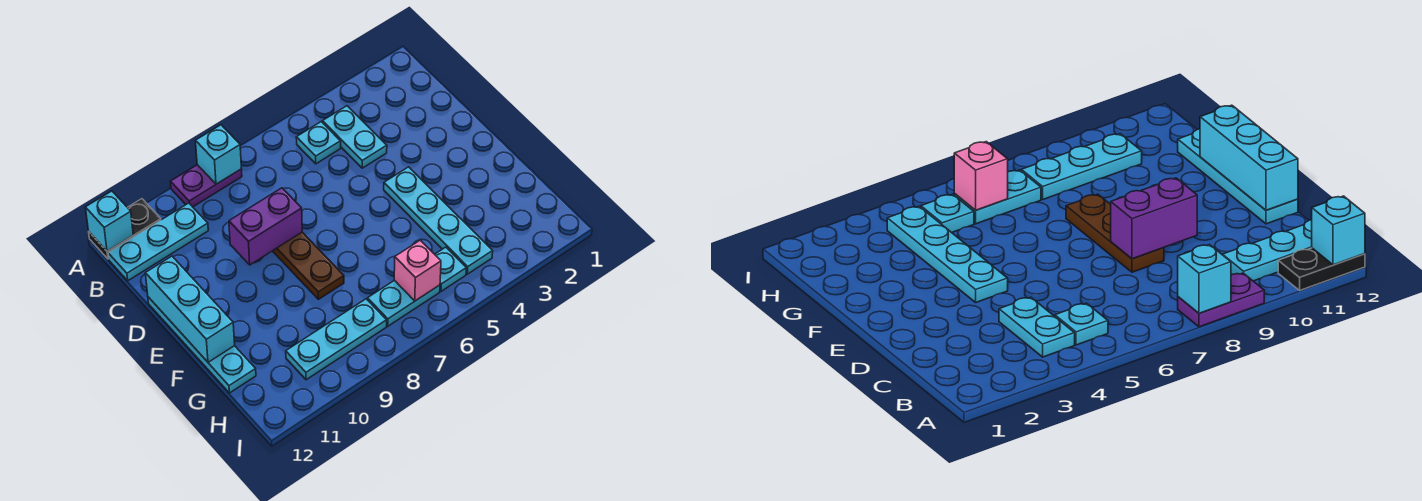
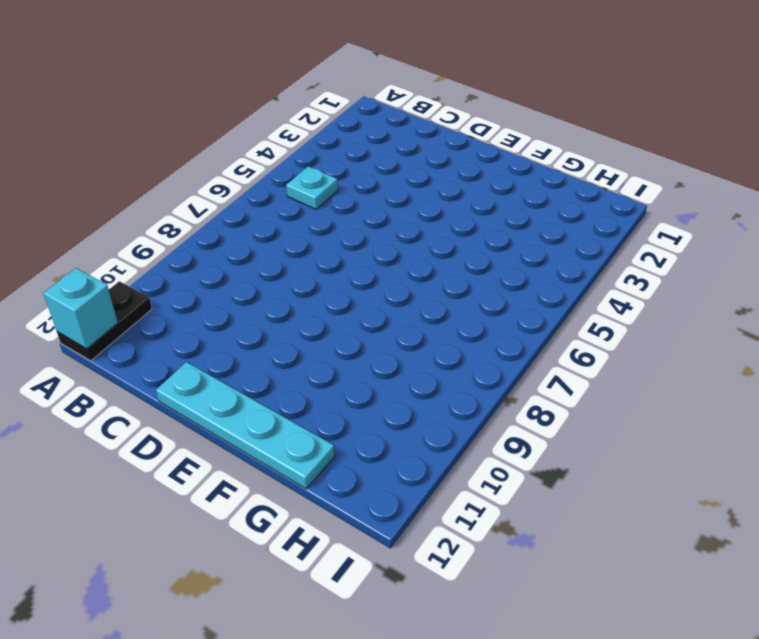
none -> purple plate A8:A9 level 1
none -> cyan plate B4:C4 level 1
none -> cyan plate B10:B12 level 1

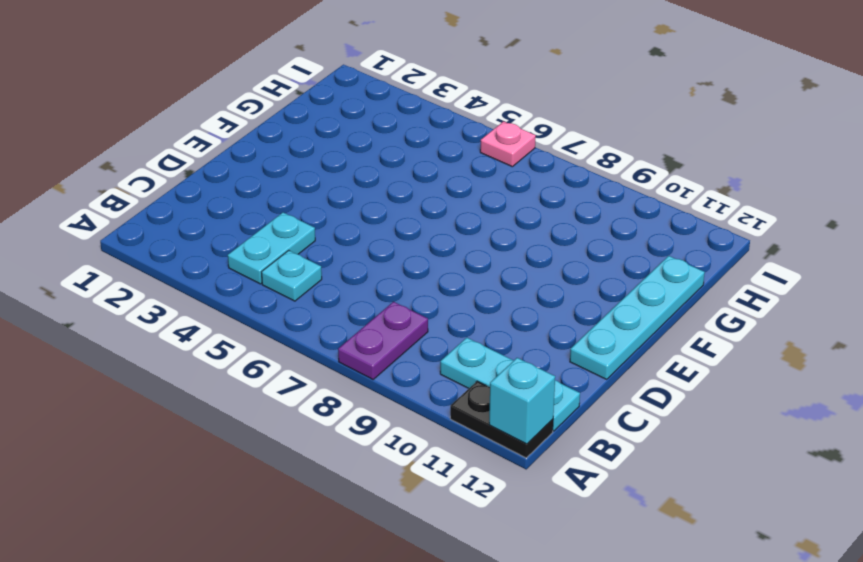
purple plate A8:B8 level 1 -> purple plate A8:A9 level 1
pink plate I6 level 1 -> none
none -> brown plate D8:F8 level 1
none -> cyan plate E4:H4 level 1
none -> cyan plate H5 level 1

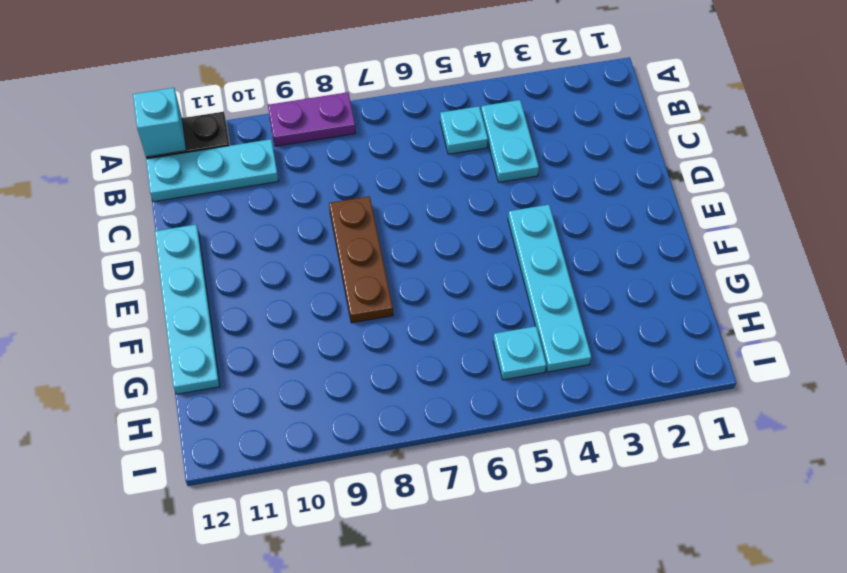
none -> cyan plate H6:H7 level 1
none -> cyan plate H8:H10 level 1
none -> cyan brick A8 level 2

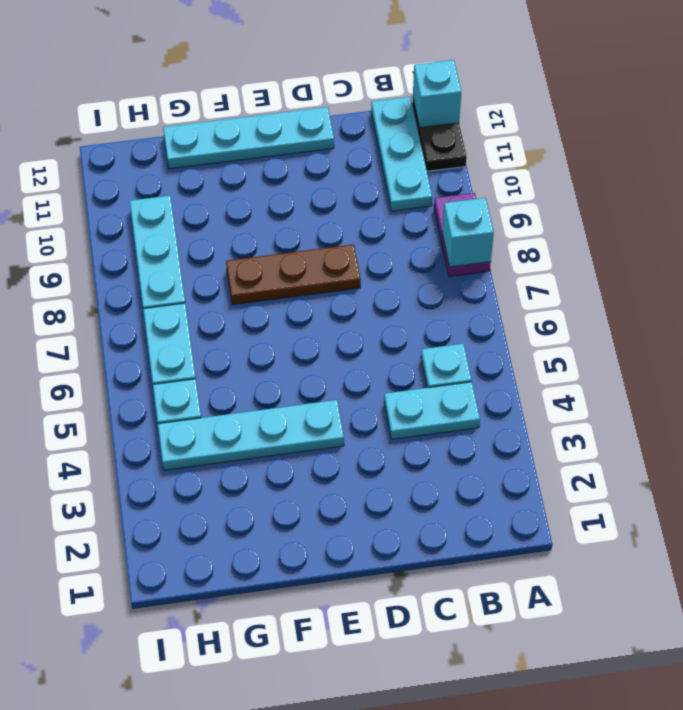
none -> purple brick D8:D9 level 2
none -> cyan brick D12:F12 level 2
none -> pink brick H6 level 2

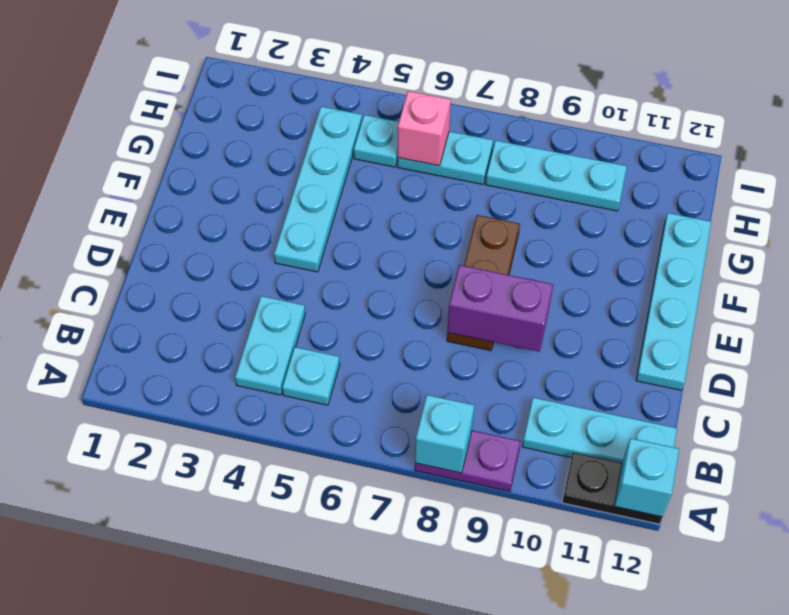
none -> cyan brick D12:F12 level 2

